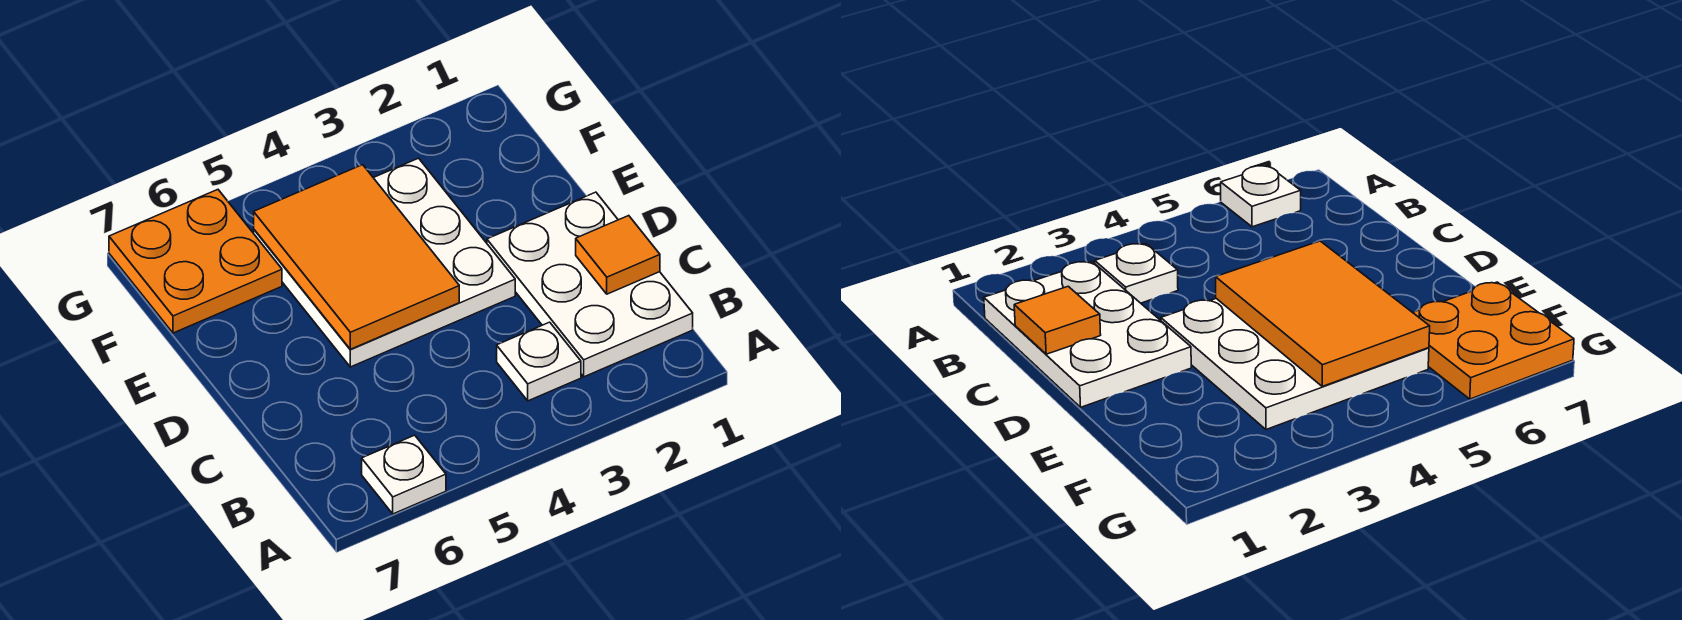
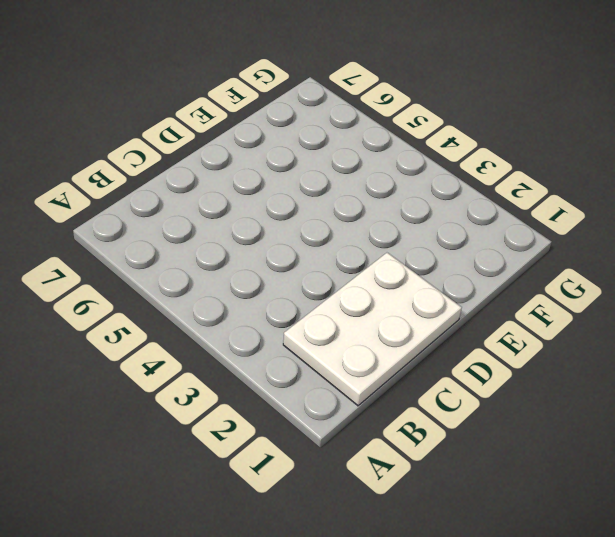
none -> white plate A6 level 1
none -> white plate B3 level 1

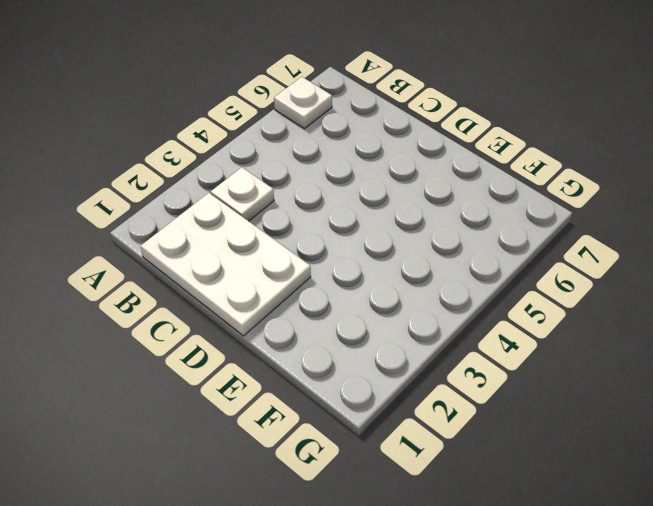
none -> white plate D3:F5 level 1
none -> orange plate F6:G7 level 1

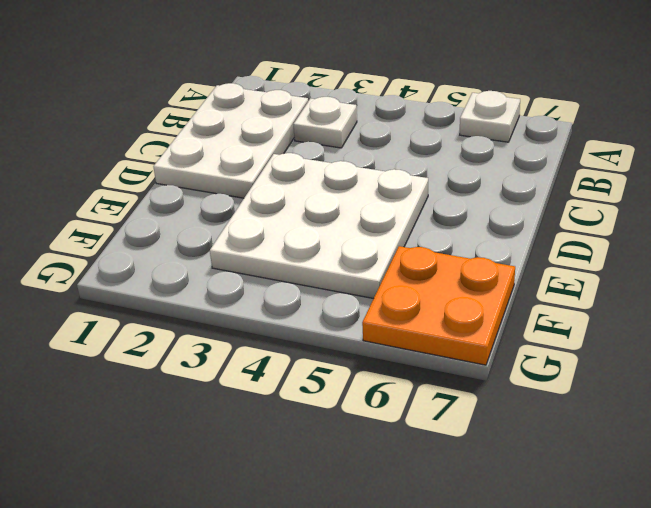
none -> orange tile C1 level 2
none -> orange tile D4:F5 level 2

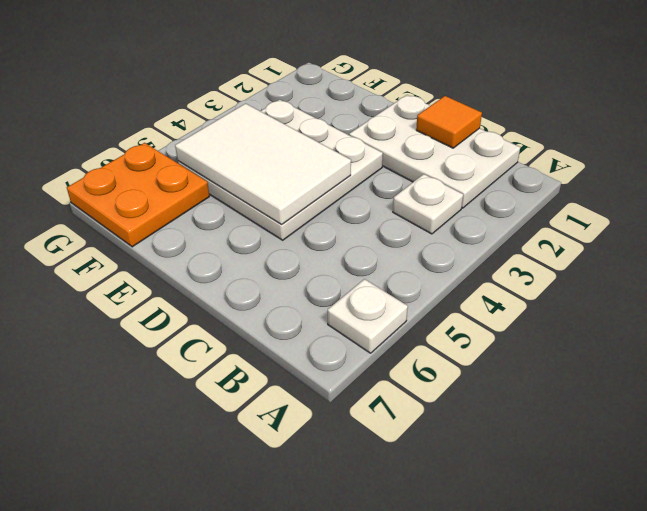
white tile D4:F5 level 2 -> orange tile D4:F5 level 2

